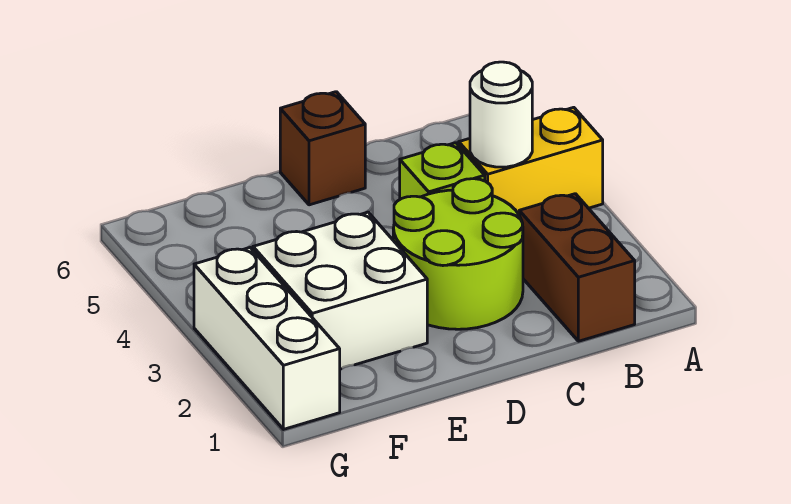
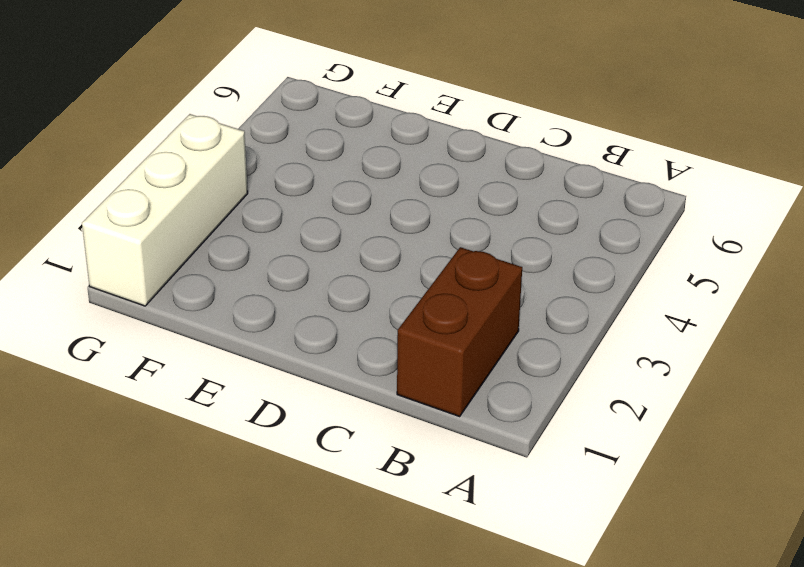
none -> yellow brick A4:B4 level 1
none -> lime round brick C2:D3 level 1

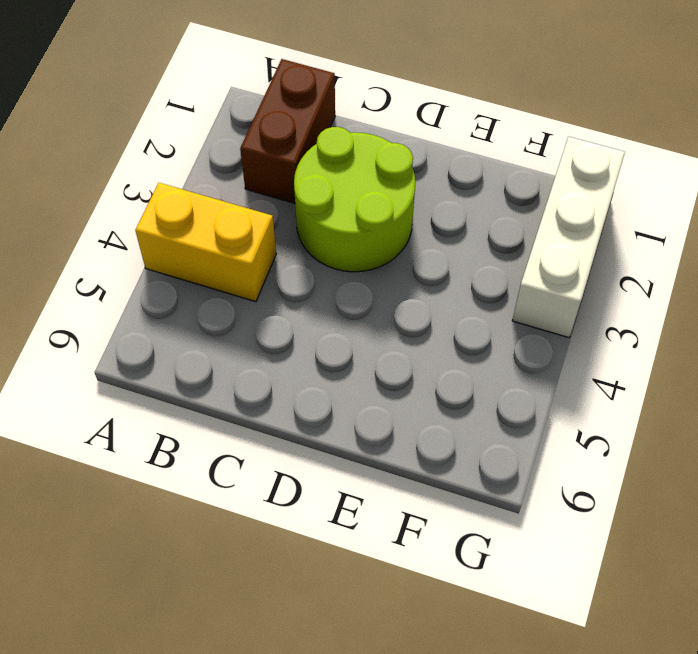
none -> lime brick C4 level 1
none -> brown brick D6 level 1

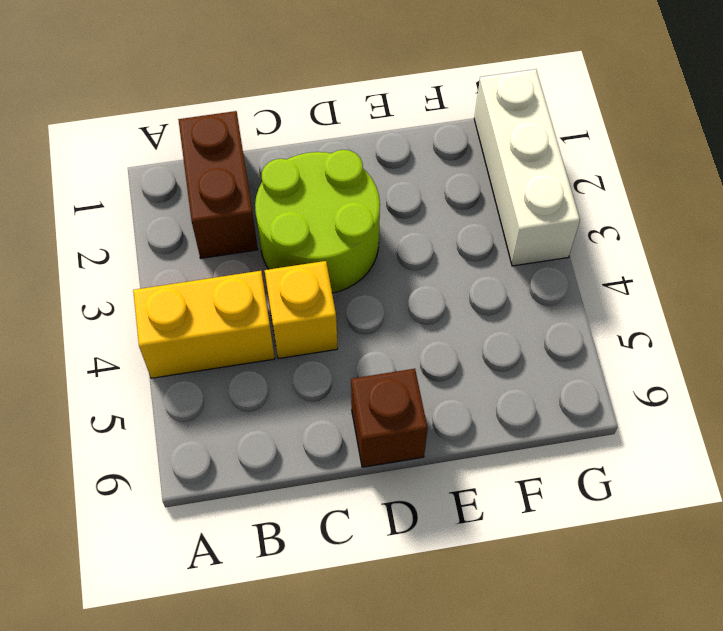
yellow brick C4 level 1 -> lime brick C4 level 1
none -> white brick E2:F3 level 1
none -> white round brick B4 level 2

